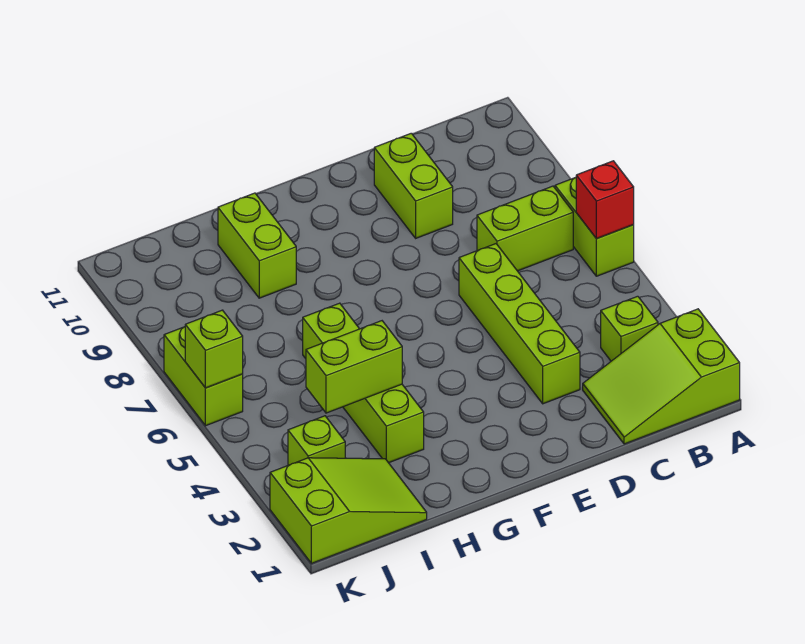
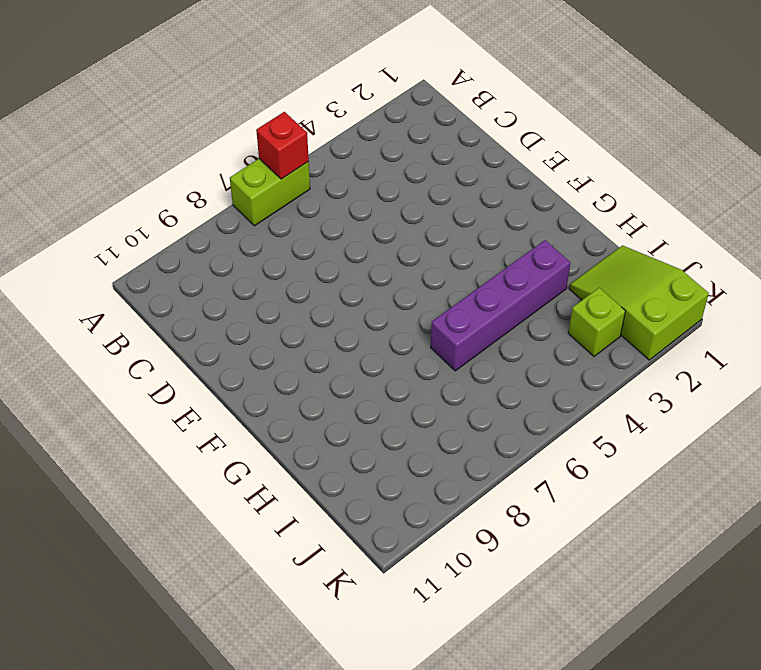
purple brick H3:H6 level 1 -> lime brick H3:H6 level 1
none -> lime slope A1:C2 level 1 top A
none -> lime brick B3 level 1
none -> lime brick B7:C7 level 1

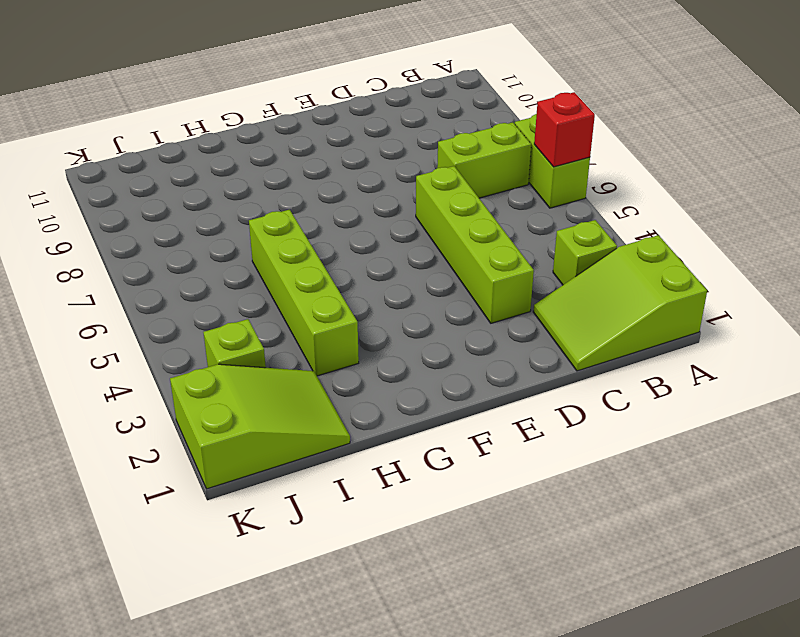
none -> lime brick D9:D10 level 1
none -> lime brick H9:H10 level 1
none -> lime brick K6:K7 level 1

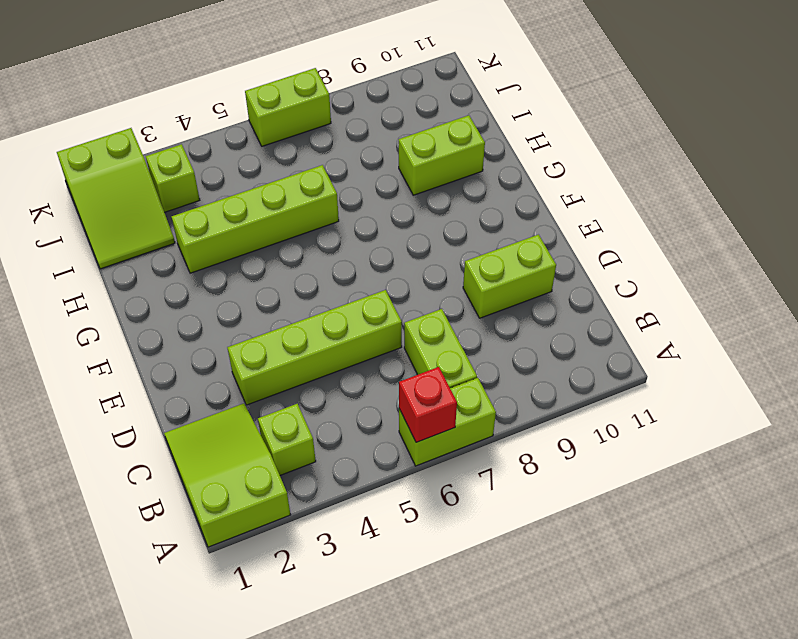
none -> lime brick H4:I4 level 2
none -> lime brick K6 level 2

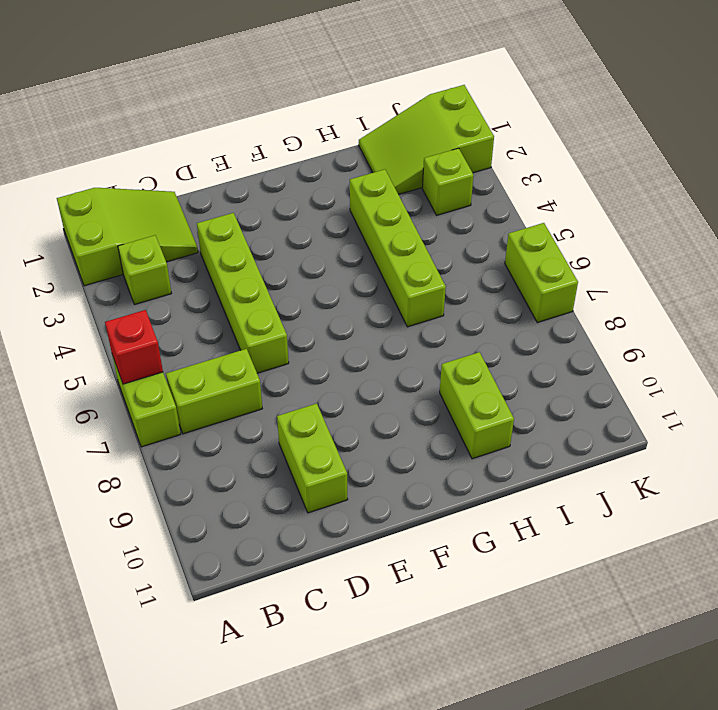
none -> lime brick H4:I4 level 2
none -> lime brick K6 level 2

